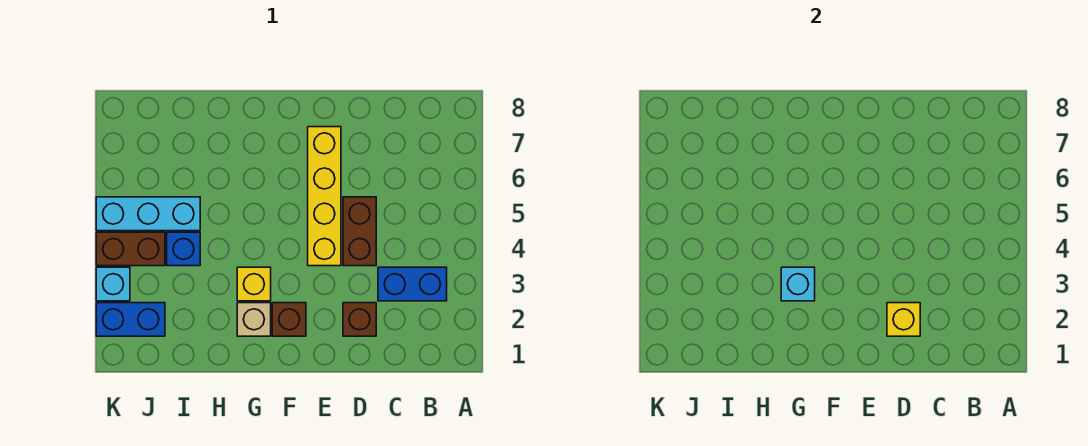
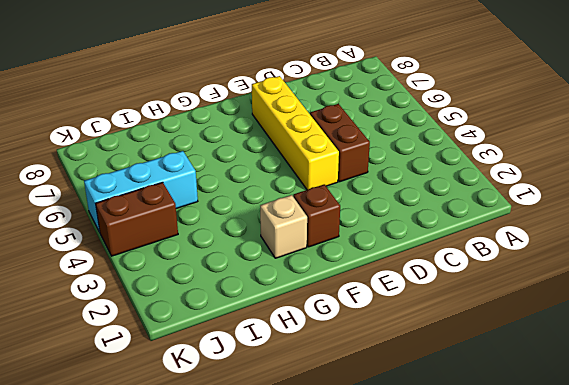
none -> blue brick B3:C3 level 1
none -> brown brick D2 level 1
none -> yellow brick G3 level 1

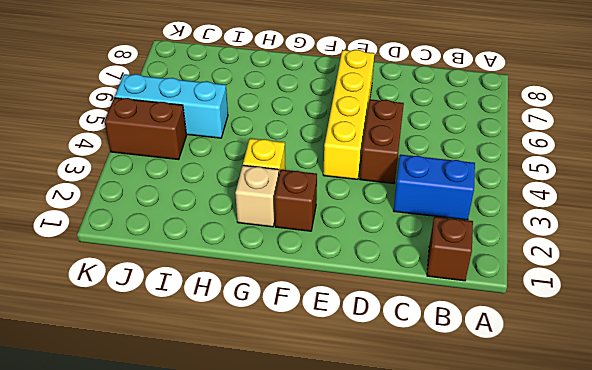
brown brick B1 level 1 -> brown brick D2 level 1
none -> blue brick I4 level 1
none -> blue brick J2:K2 level 1
none -> cyan brick K3 level 1

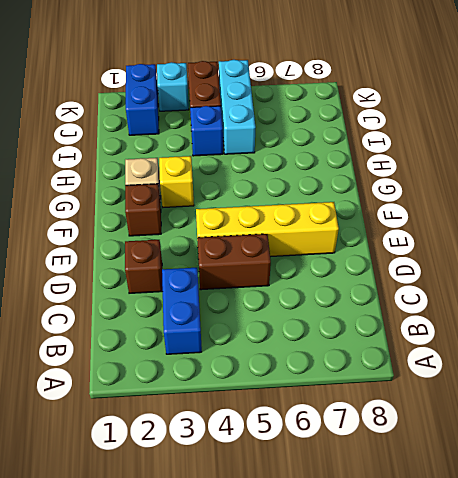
none -> yellow brick D2 level 2
none -> cyan brick G3 level 2

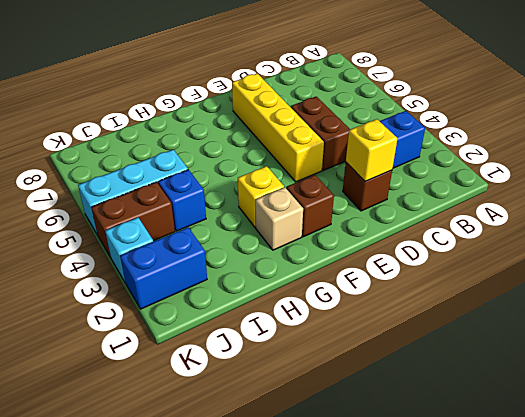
none -> cyan brick G3 level 2

